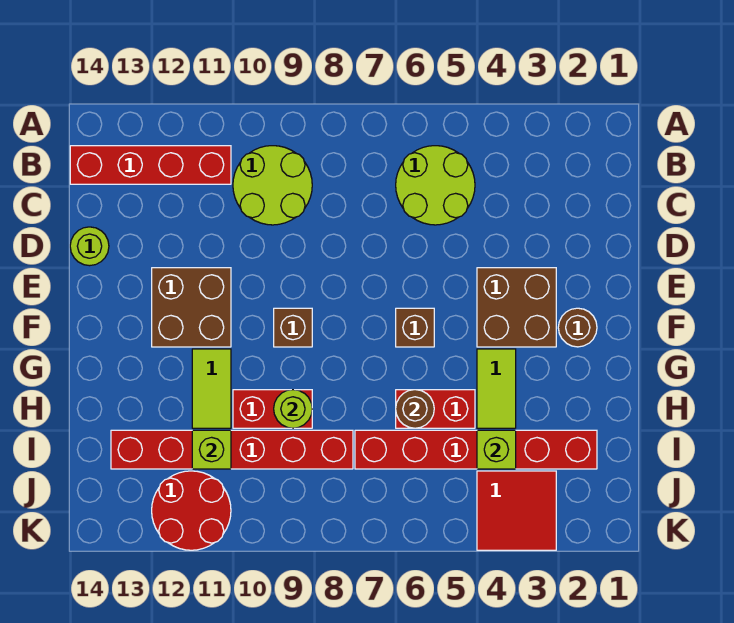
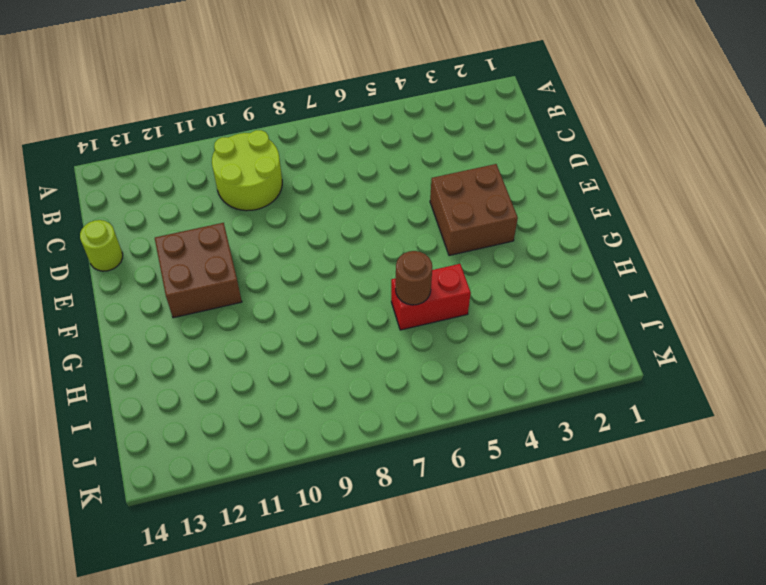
none -> lime round brick B5:C6 level 1
none -> red brick B11:B14 level 1
none -> brown round brick F2 level 1

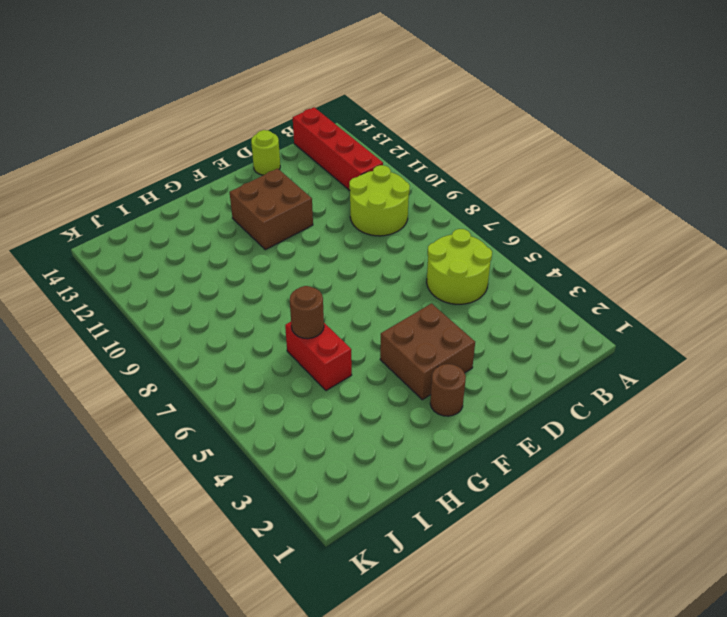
none -> brown brick F6 level 1
none -> brown brick F9 level 1
none -> lime tile G4:H4 level 1

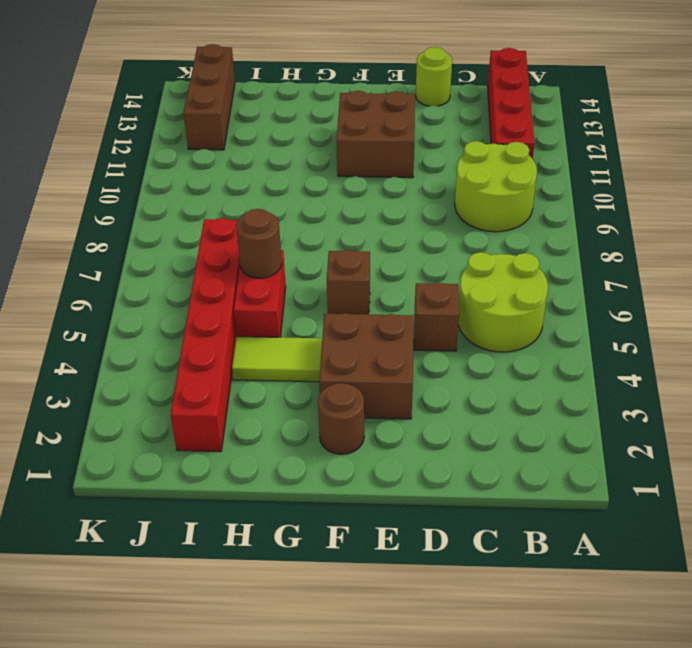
brown brick D5 level 1 -> brown brick F9 level 1
brown brick J12:J14 level 1 -> red round brick J11:K12 level 1
none -> lime tile G11:H11 level 1
none -> red brick H9:H10 level 1
none -> red brick I8:I13 level 1

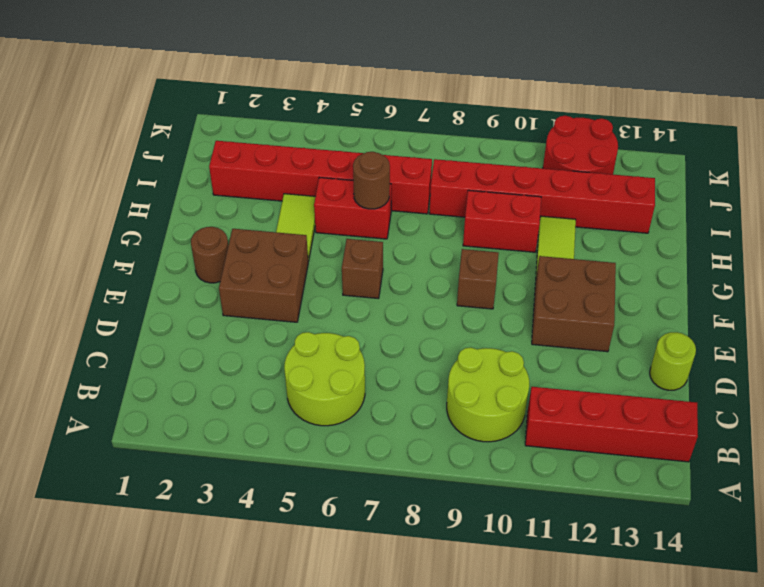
none -> red tile J3:K4 level 1
none -> lime round brick H9 level 2
none -> lime brick I4 level 2

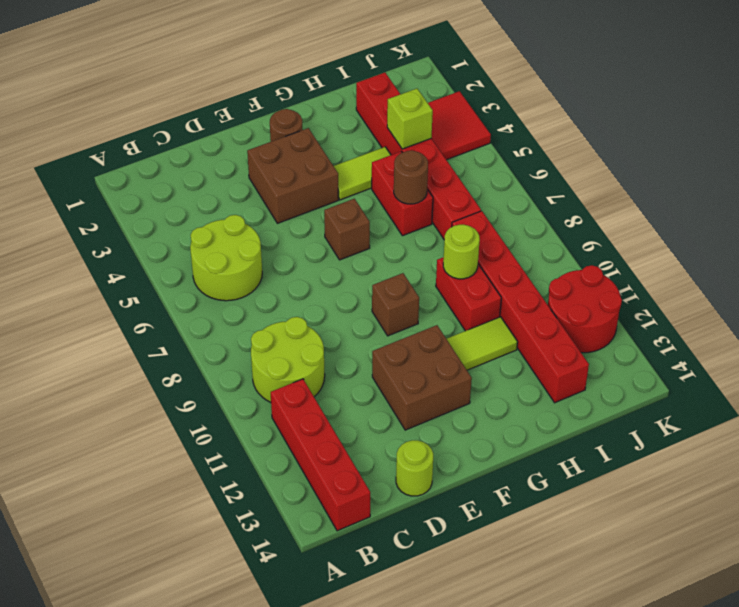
none -> lime brick I11 level 2

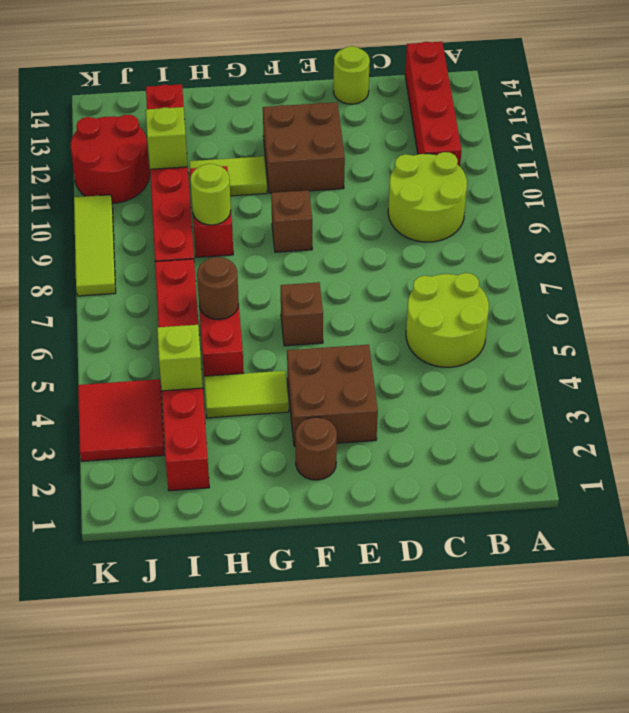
lime tile K8:K10 level 1 -> none

